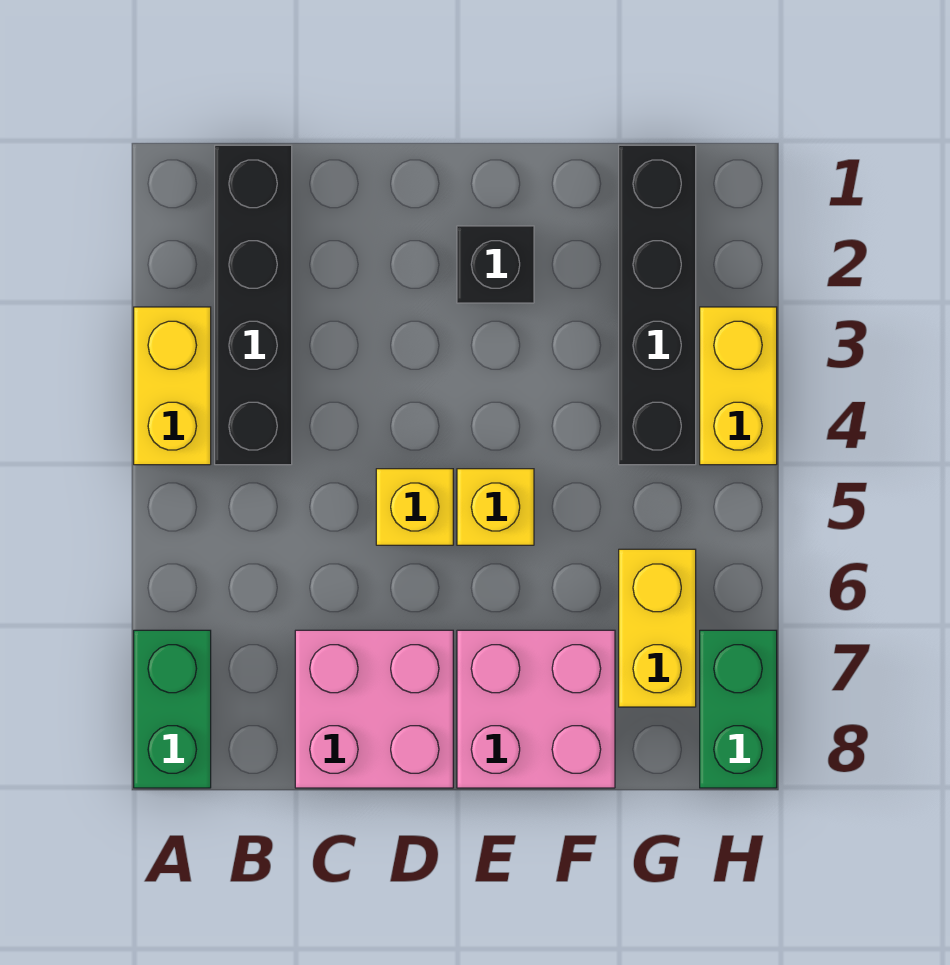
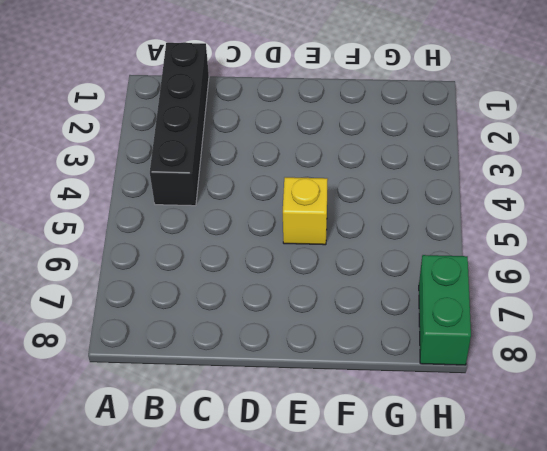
none -> yellow brick A3:A4 level 1
none -> green brick A7:A8 level 1
none -> pink brick C7:D8 level 1

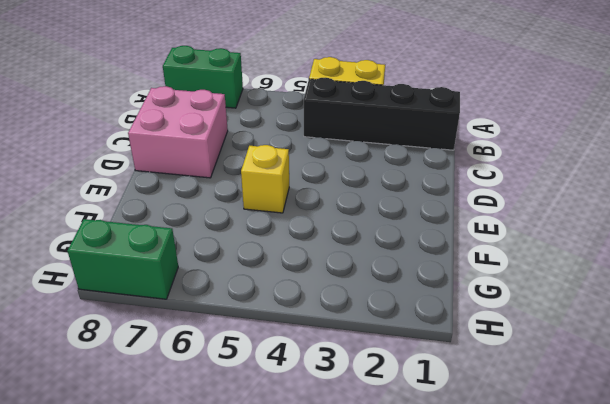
none -> yellow brick D5 level 1
none -> black brick E2 level 1
none -> pink brick E7:F8 level 1

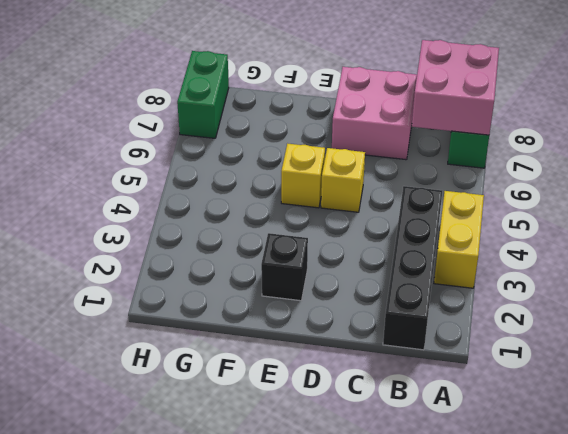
pink brick A7:B8 level 2 -> pink brick E7:F8 level 1
none -> black brick G1:G4 level 1
none -> yellow brick G6:G7 level 1
none -> yellow brick H3:H4 level 1

